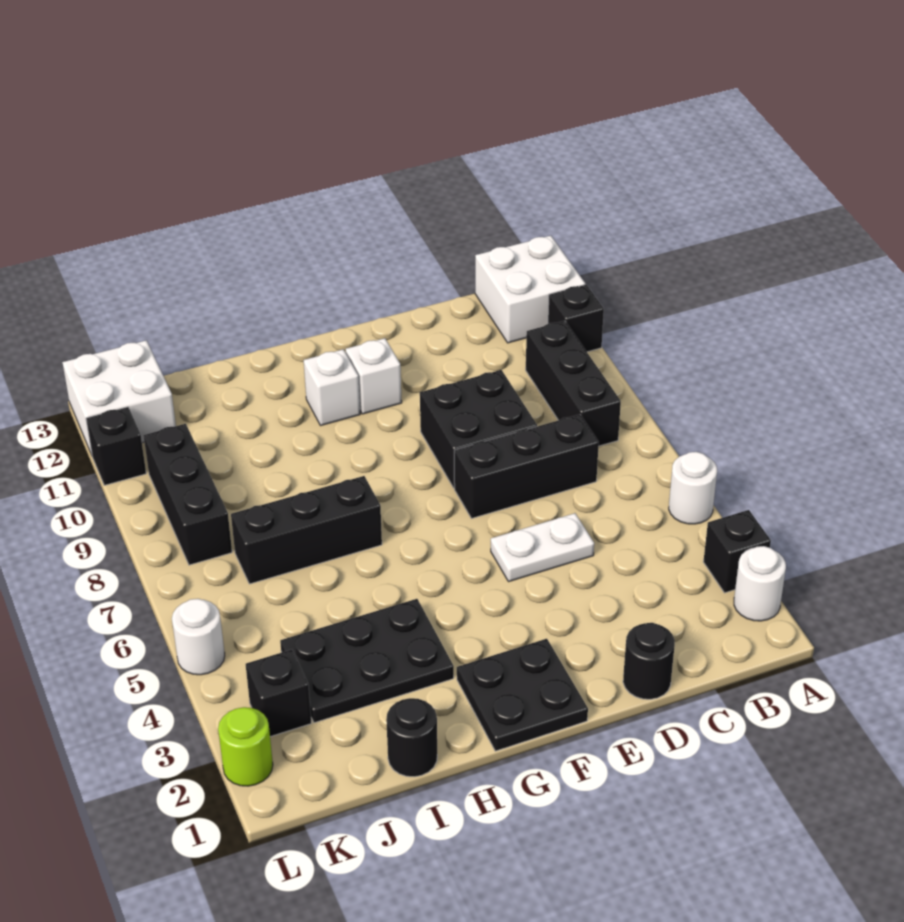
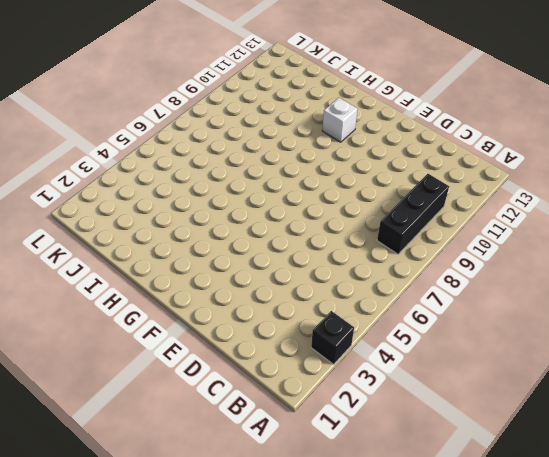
none -> white round brick A2 level 1
none -> white round brick A5 level 1
none -> black brick A11 level 1

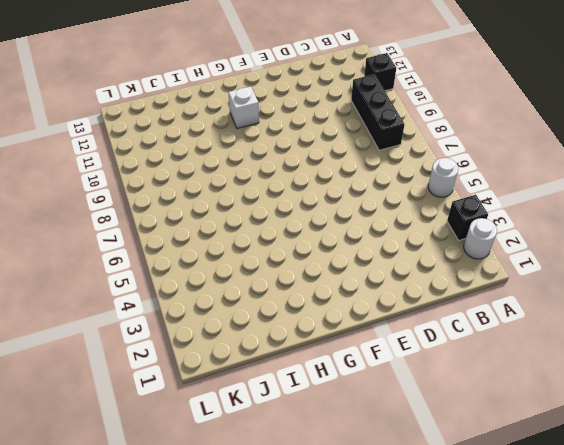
none -> white brick A12:B13 level 1
none -> black brick C7:E7 level 1
none -> black round brick D1 level 1

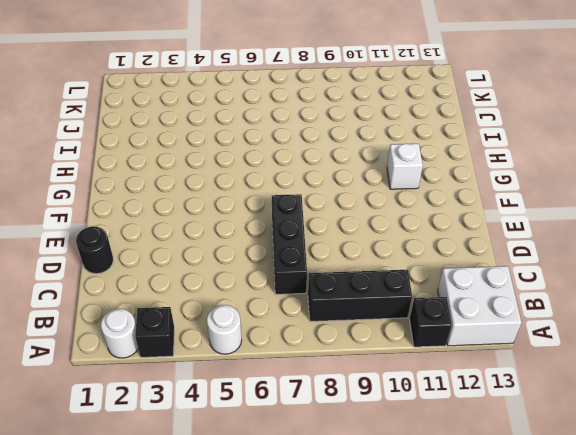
none -> white plate D5:E5 level 1
none -> black brick D8:E9 level 1
none -> black plate F1:G2 level 1

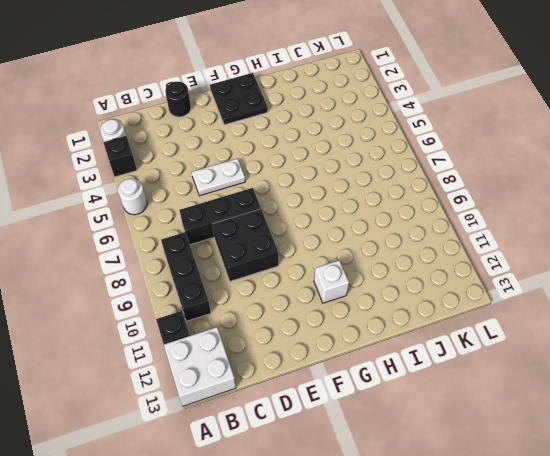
none -> white brick F11 level 1
none -> black plate H3:J4 level 1
none -> black brick H7:J7 level 1

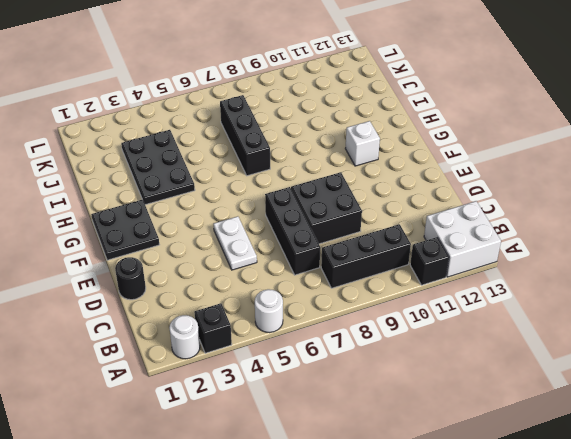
none -> white brick F11 level 1
none -> black round brick I1 level 1
none -> black brick K3 level 1

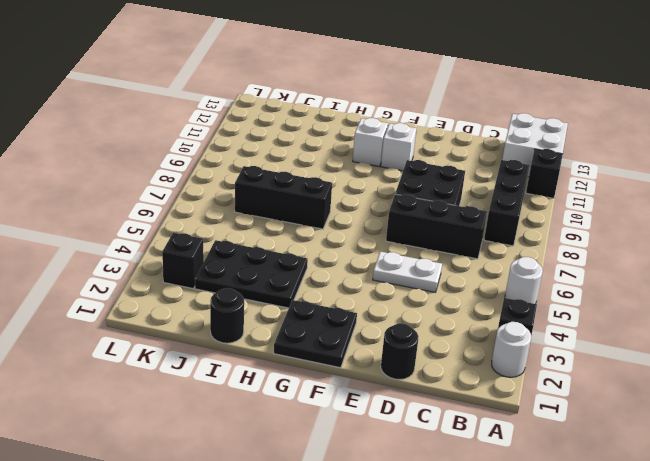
none -> black brick K8:K10 level 1
none -> white brick K12:L13 level 1
none -> lime round brick L2 level 1

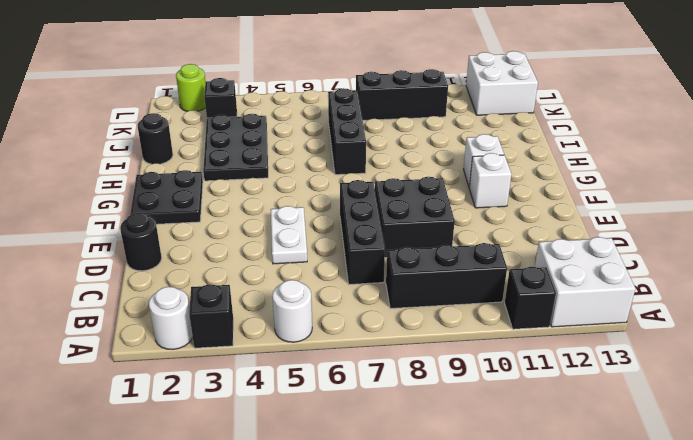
none -> white round brick L5 level 1
none -> black brick L11 level 1

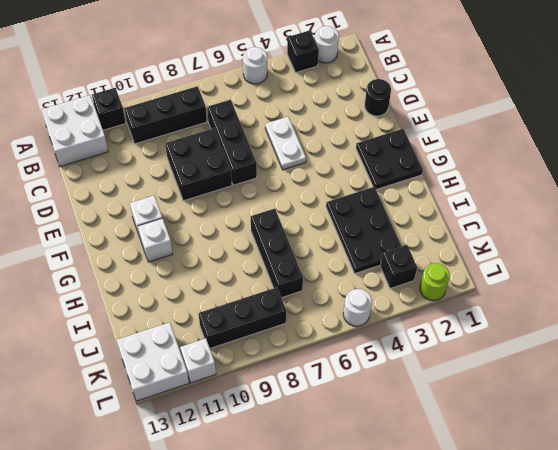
white brick L11 level 1 -> black brick L11 level 1
none -> black round brick I1 level 1

